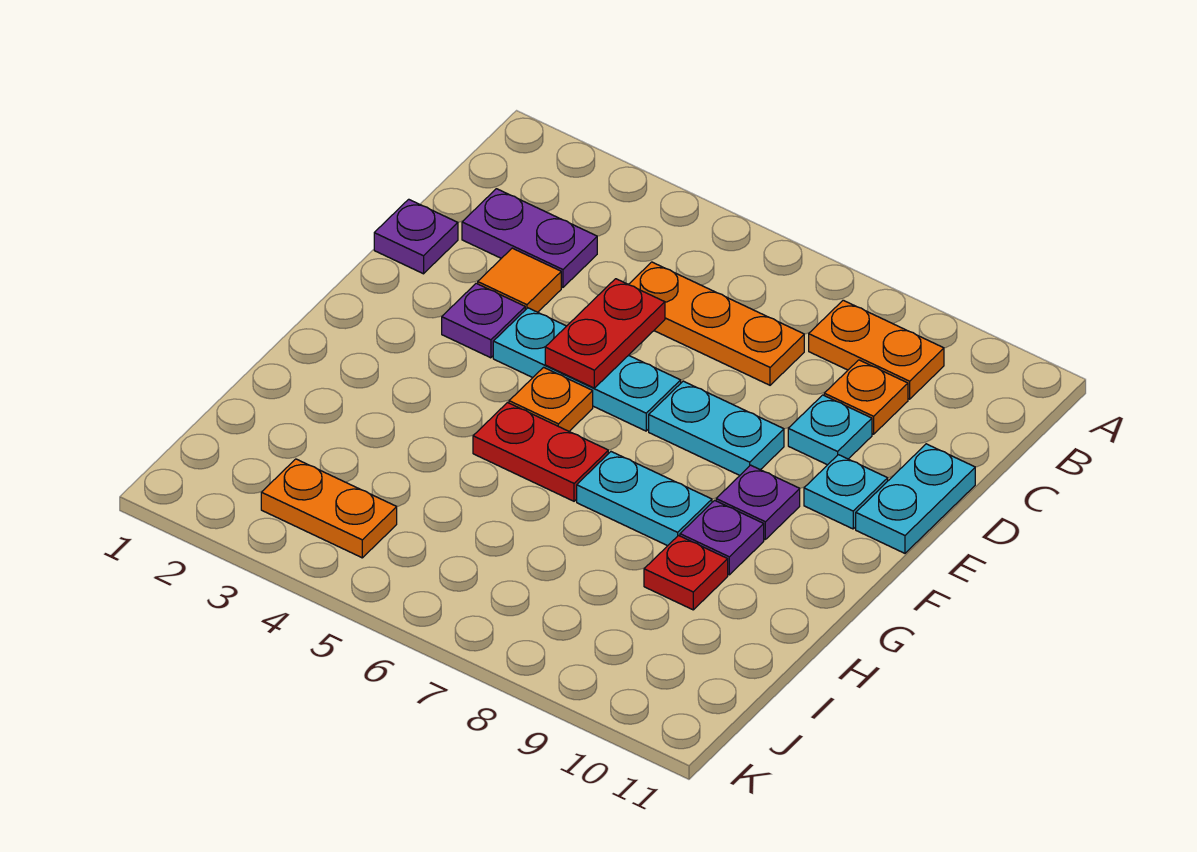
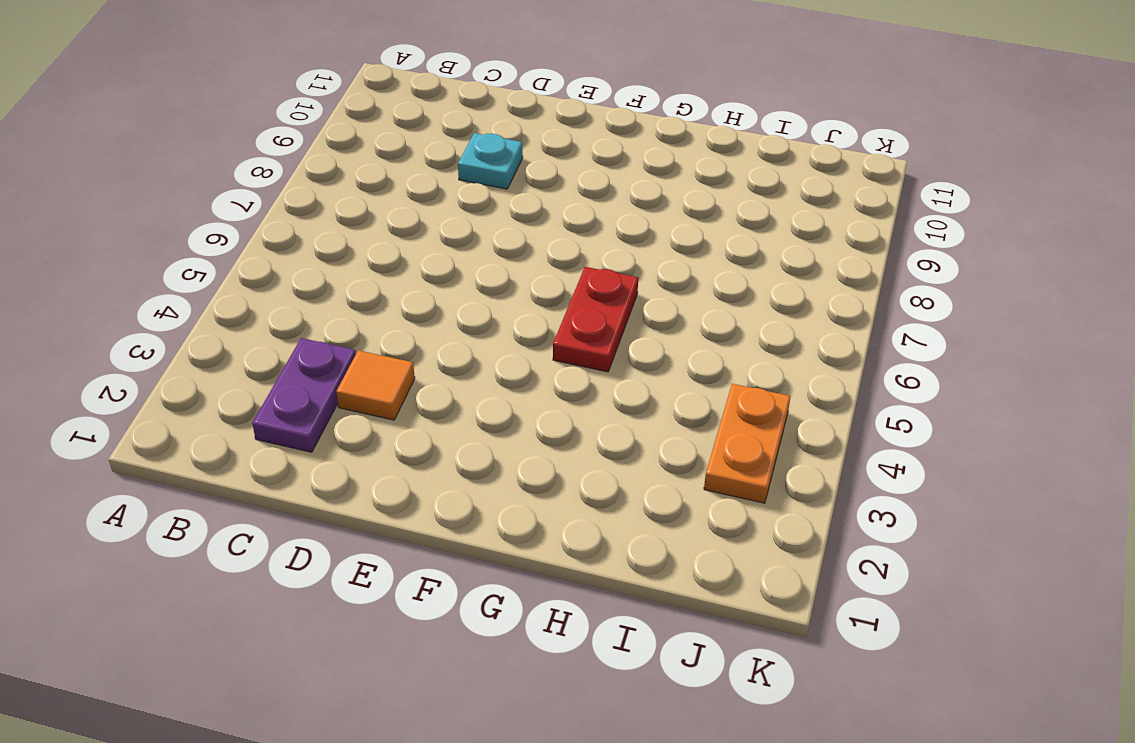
none -> orange plate B8:B9 level 1
none -> orange plate C5:C7 level 1
none -> orange plate C9 level 1

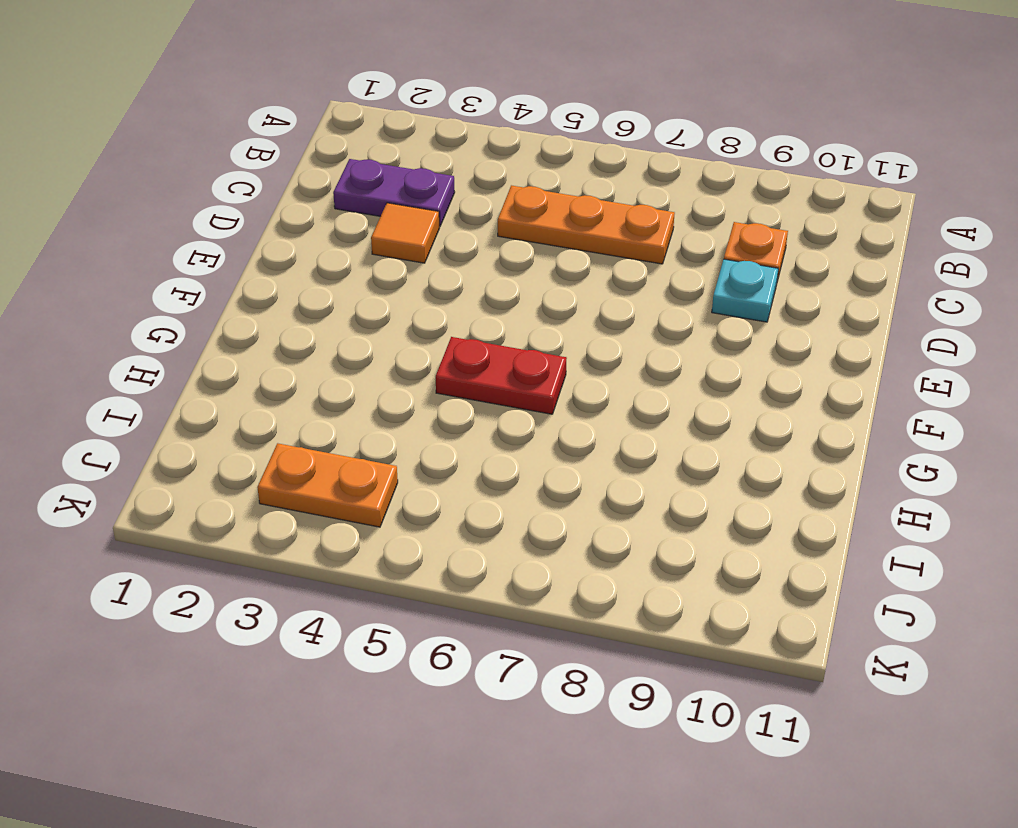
none -> orange plate B8:B9 level 1
none -> purple plate D1 level 1
none -> cyan plate D11:E11 level 1

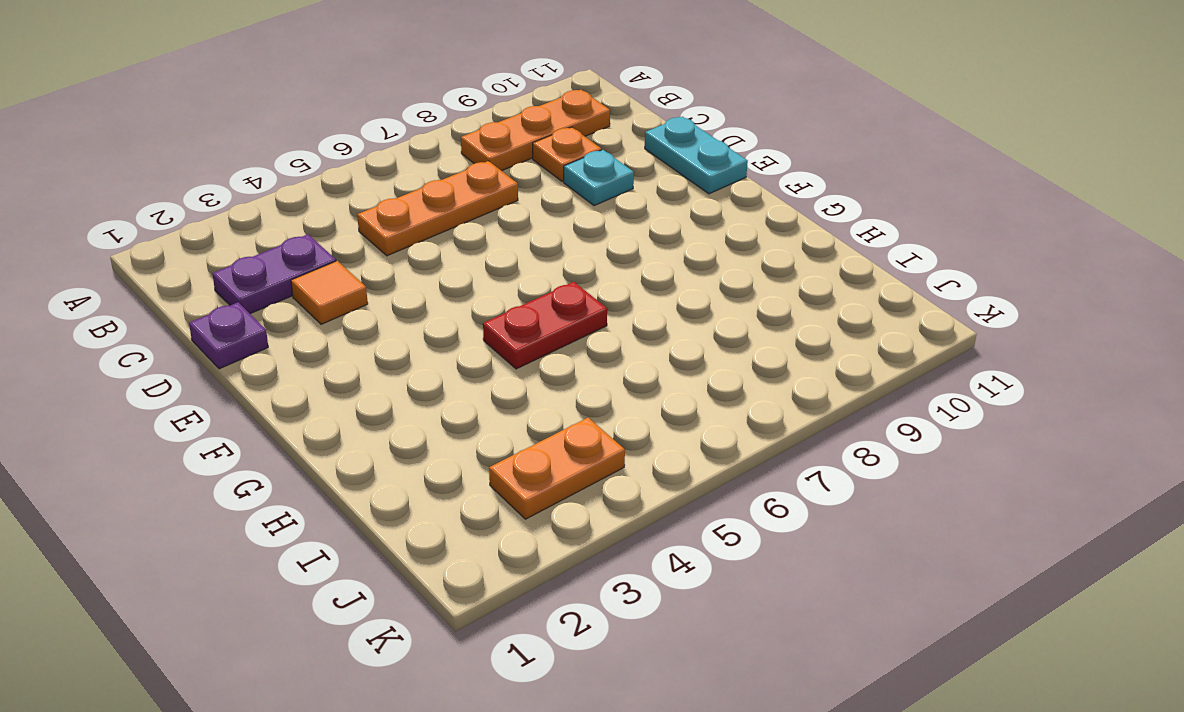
orange plate B8:B10 level 1 -> orange plate B8:B9 level 1
none -> purple plate E3 level 1
none -> cyan plate E4:E6 level 1
none -> cyan plate E7:E8 level 1

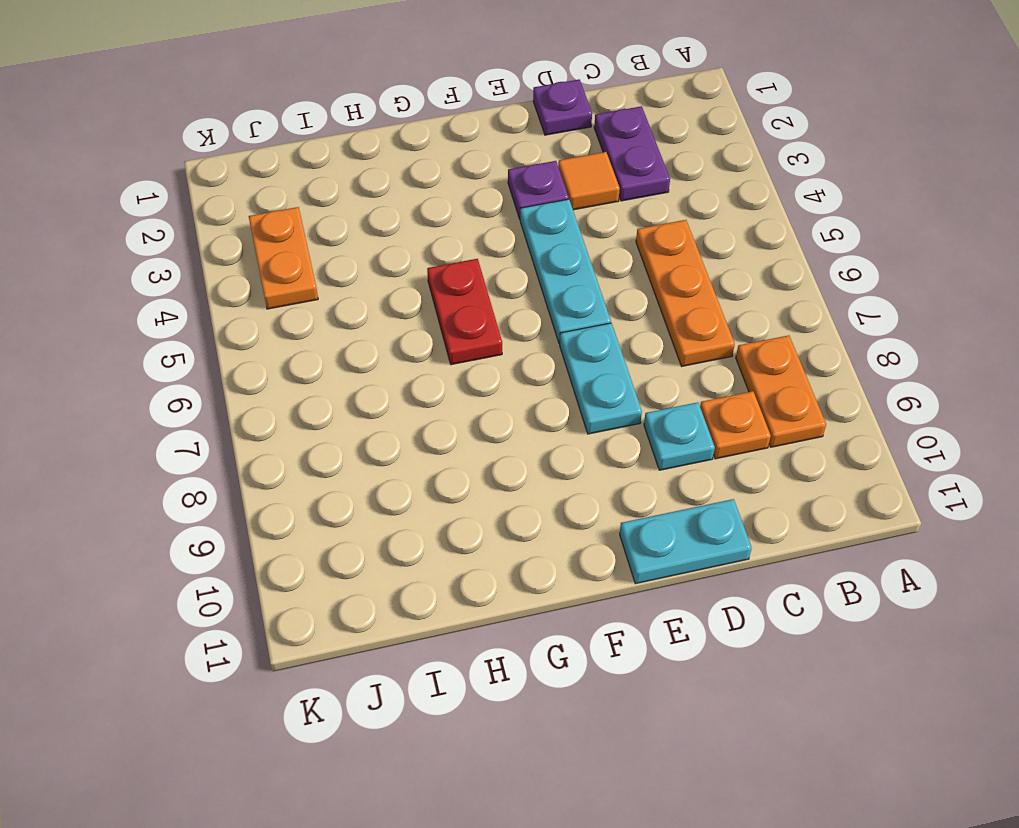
none -> cyan plate E10 level 1
none -> orange plate F5 level 1
none -> purple plate F9 level 1

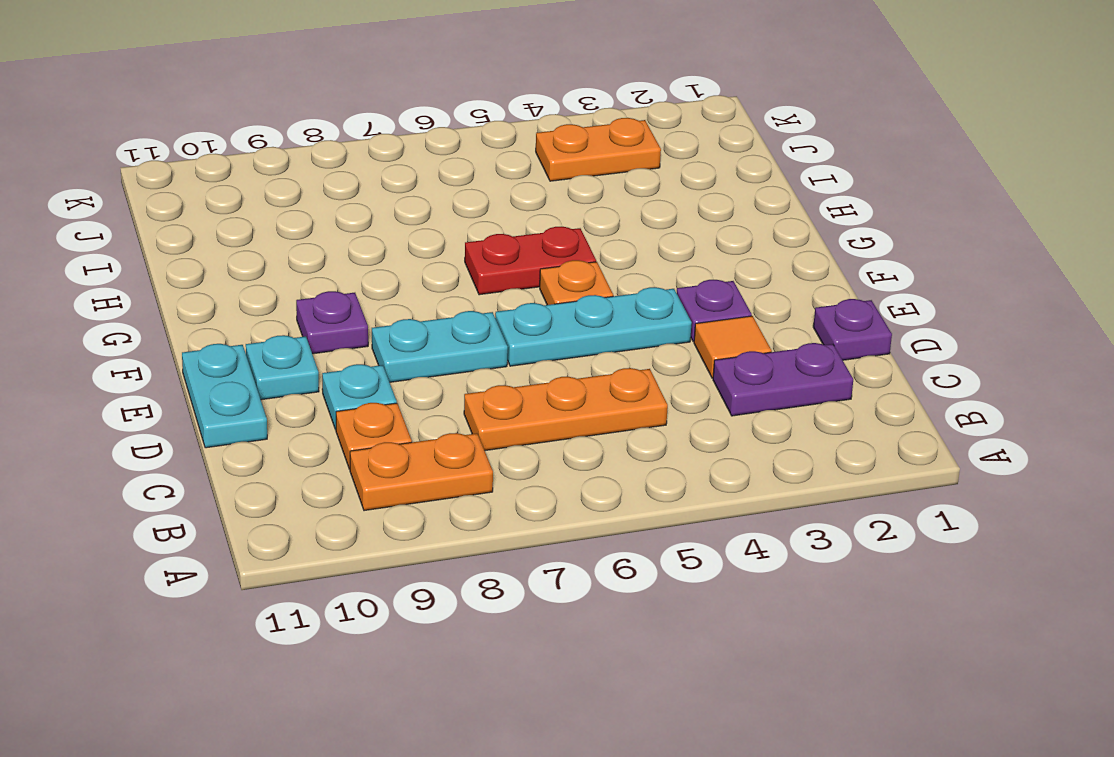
none -> cyan plate G7:G8 level 1
none -> purple plate G9 level 1
none -> red plate H9 level 1

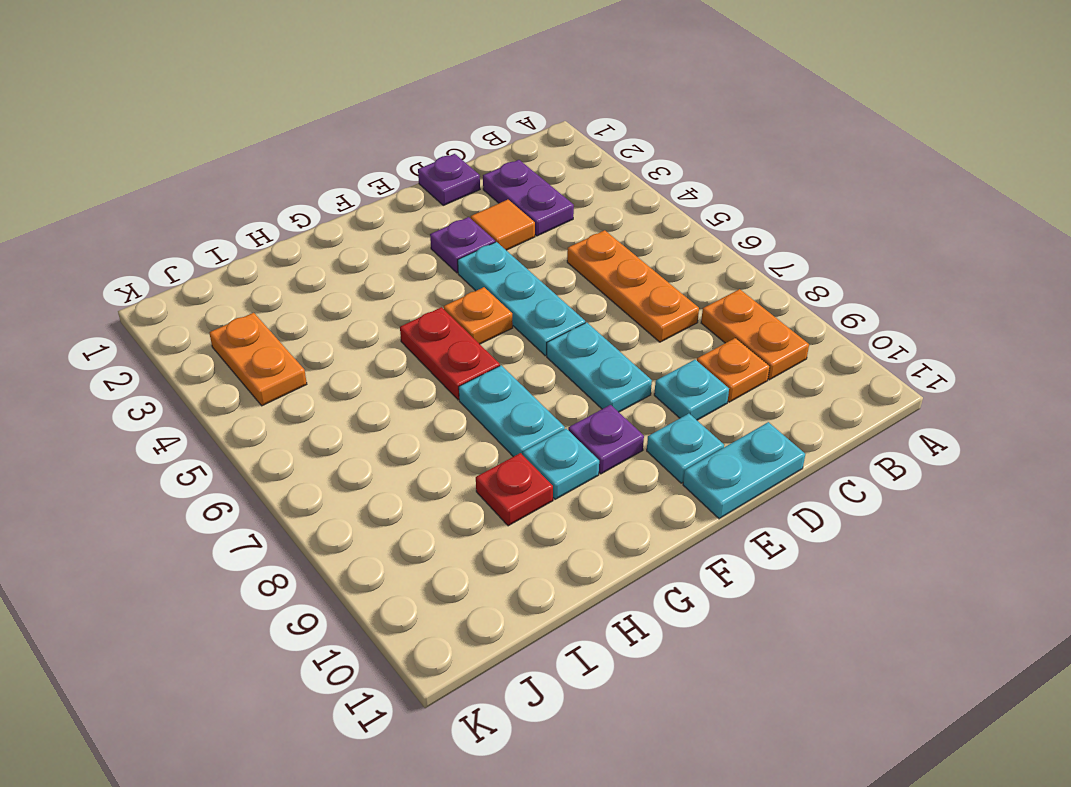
cyan plate G9 level 1 -> purple plate G9 level 1
none -> red plate D5:E5 level 2

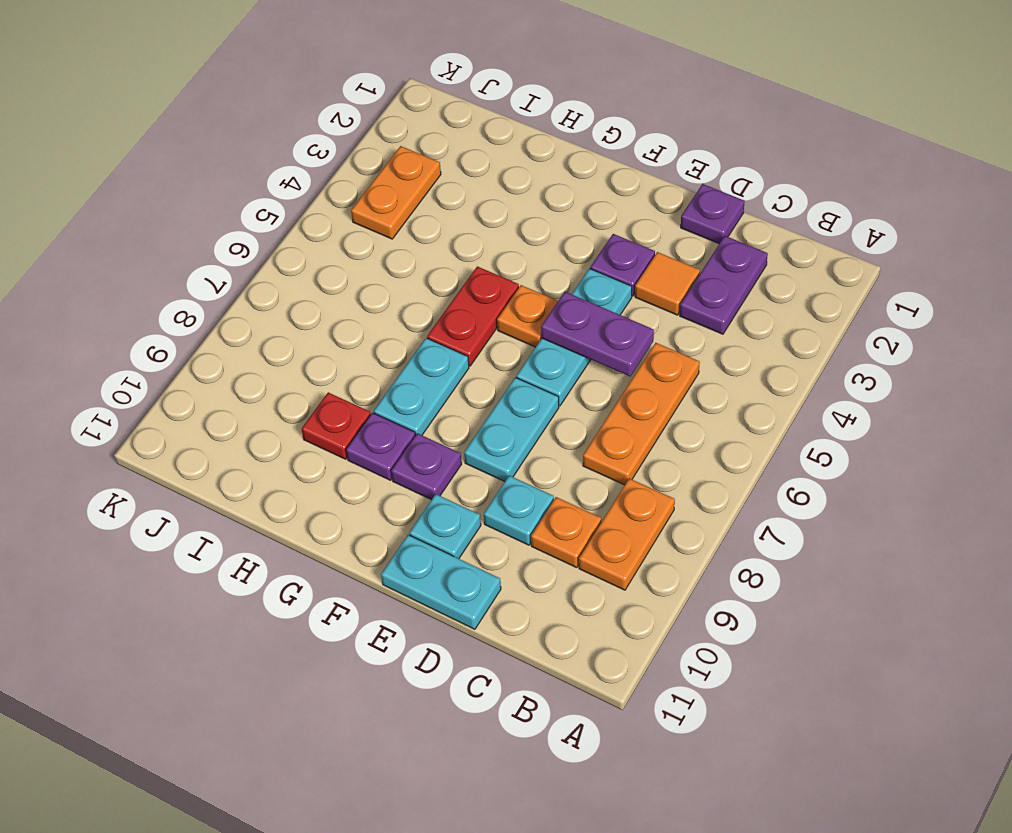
purple plate D5:E5 level 2 -> red plate D5:E5 level 2

